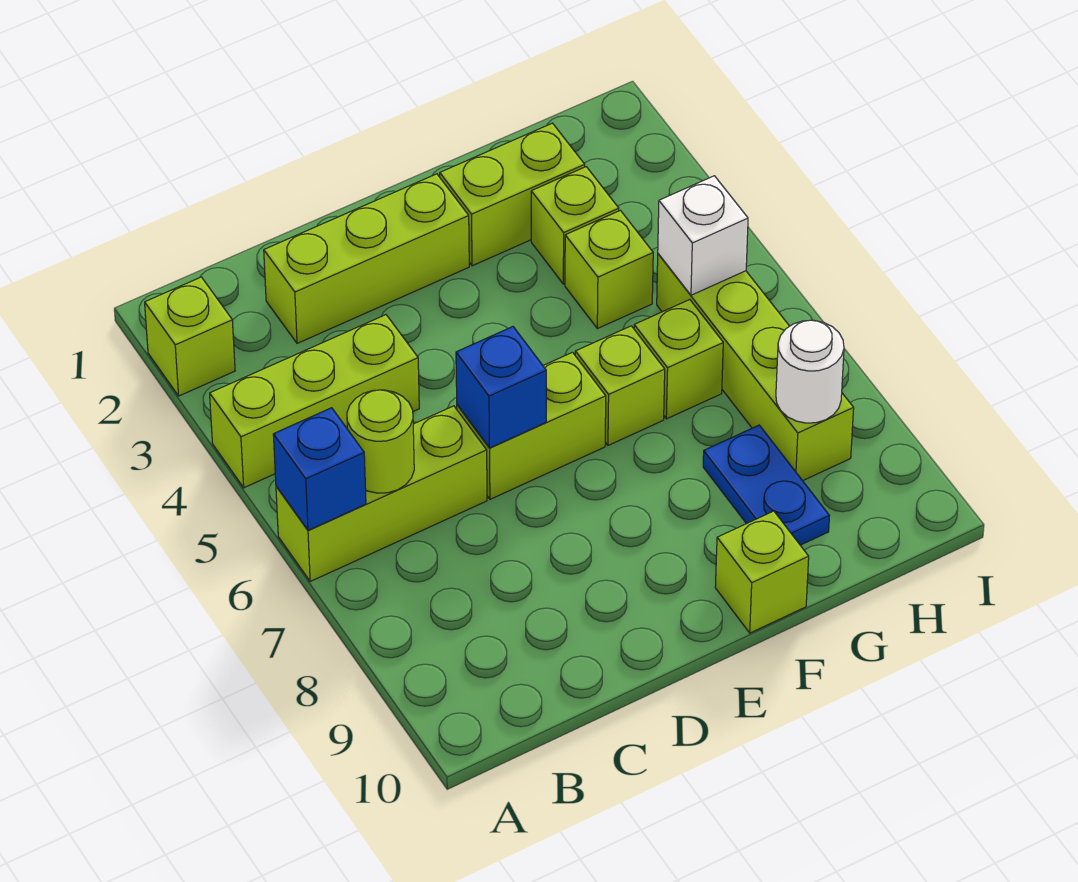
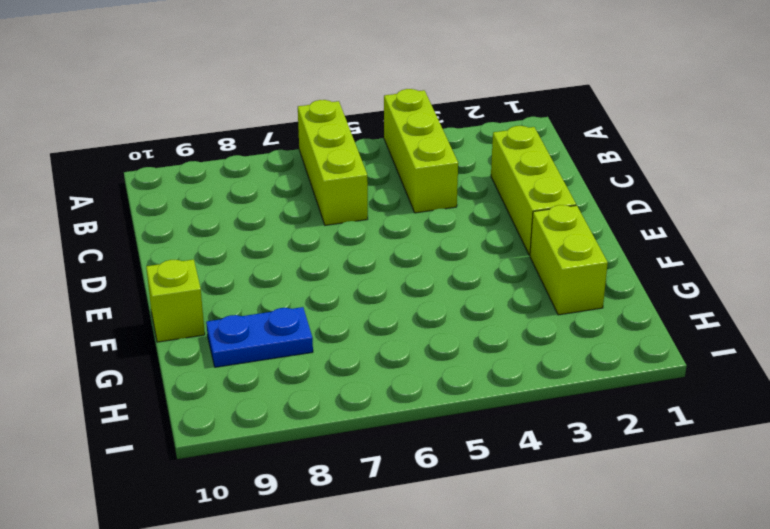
none -> lime brick A2 level 1
none -> lime brick D6:E6 level 1
none -> lime brick F6 level 1

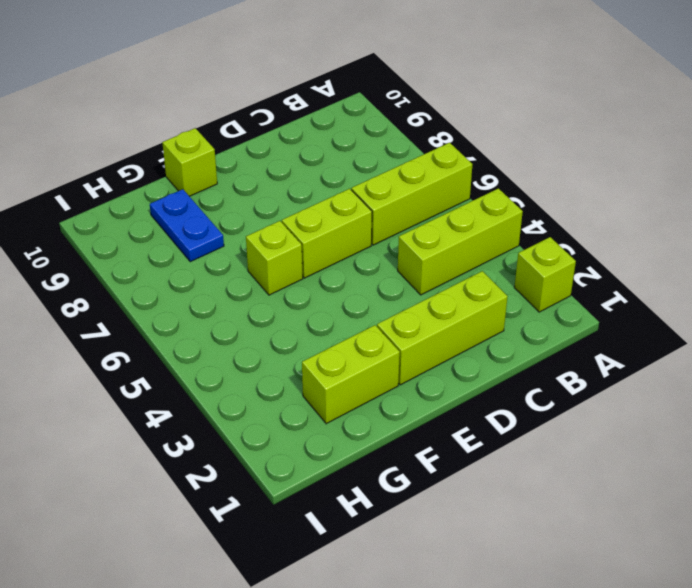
none -> lime brick G3 level 1
none -> lime brick G4 level 1
none -> lime brick G6 level 1

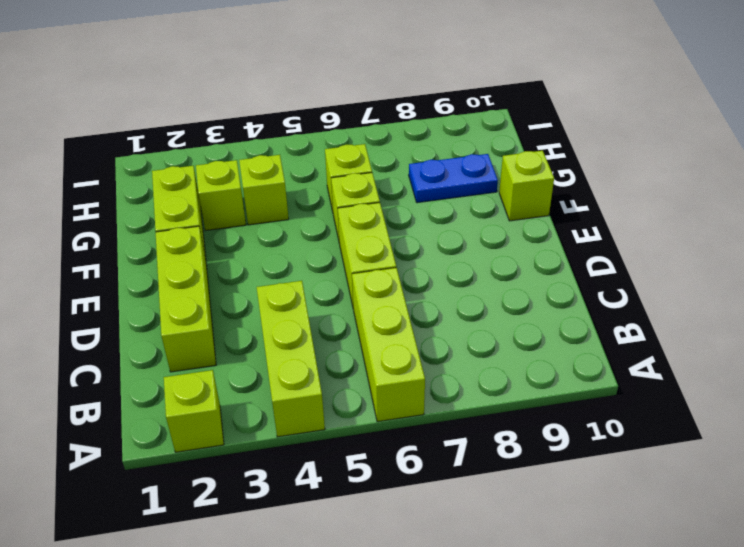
none -> lime brick H5:H8 level 1
none -> blue brick A6 level 2
none -> lime round brick B6 level 2

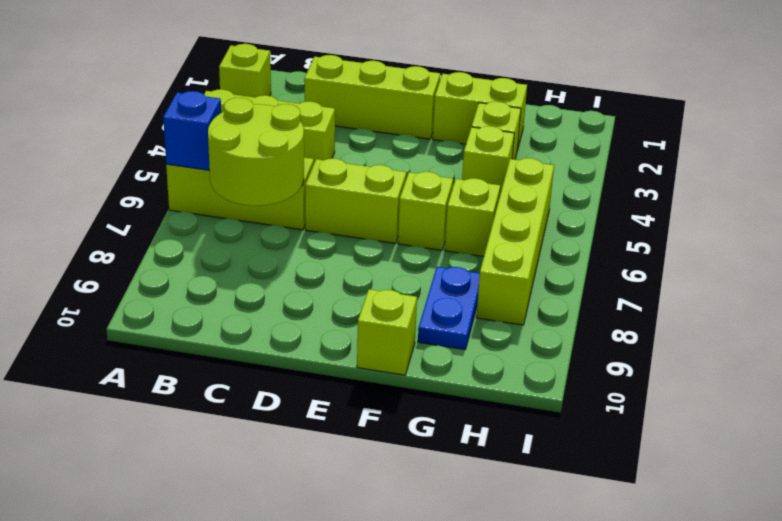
lime round brick B6:C7 level 2 -> lime round brick B6 level 2
none -> blue brick D6 level 2
none -> white brick H5 level 2
none -> white round brick H8 level 2

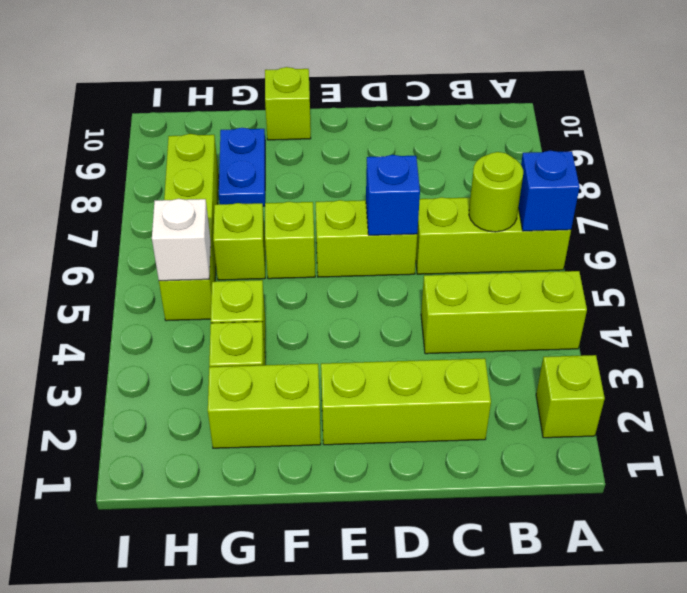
none -> white round brick H8 level 2

